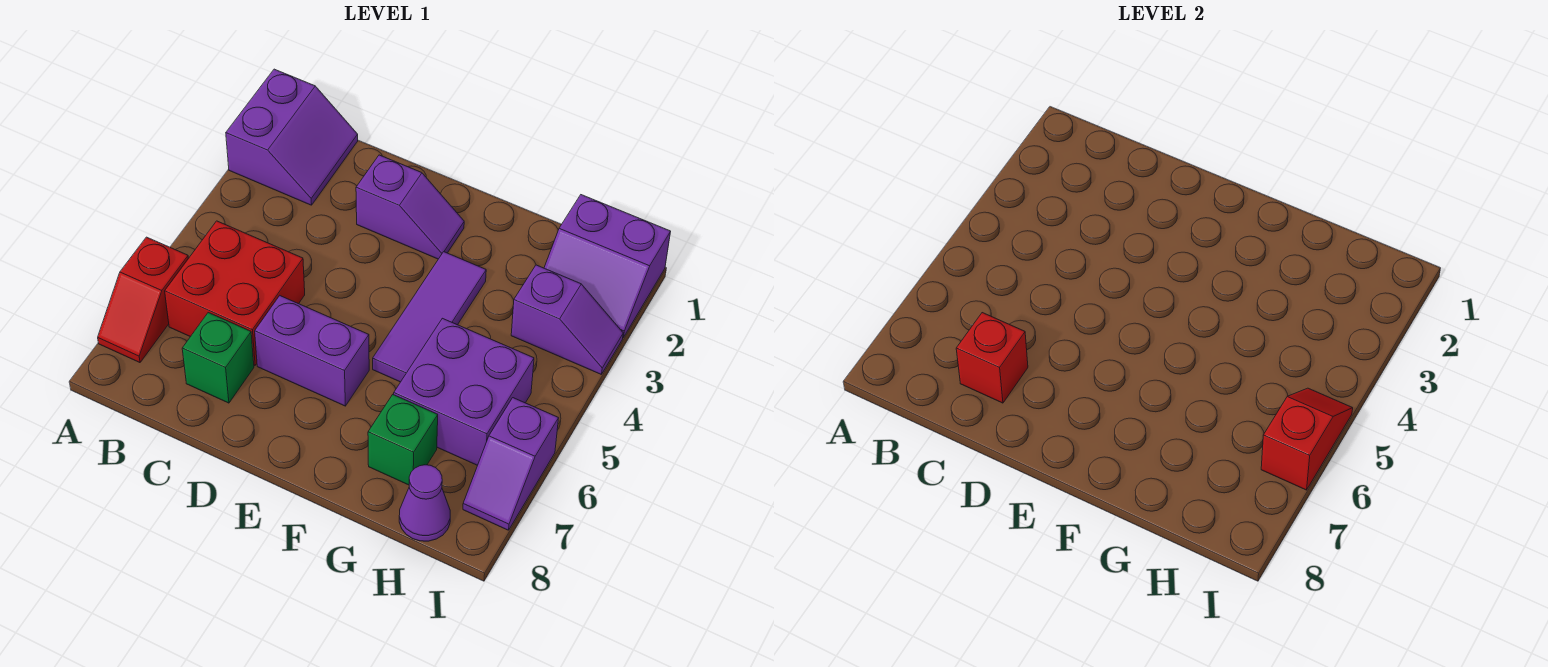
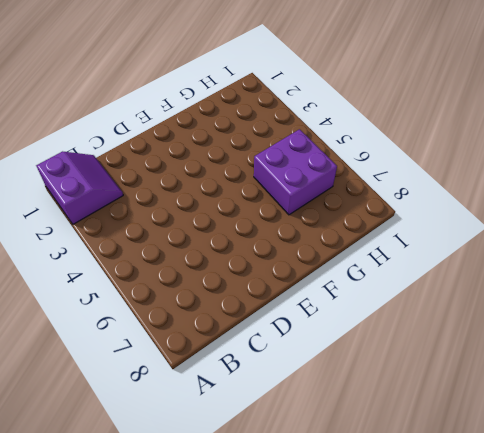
none -> red slope A6:A7 level 1 top 6
none -> red brick B5:C6 level 1
none -> green brick C7 level 1

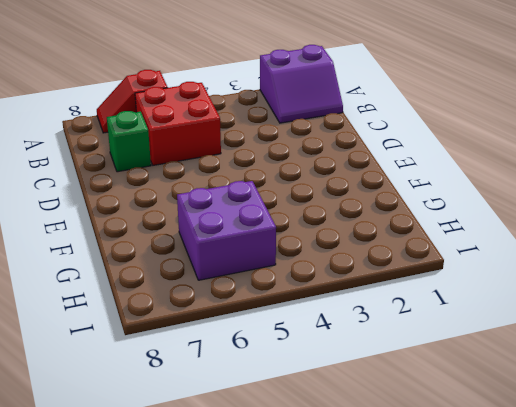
none -> purple slope D2:E2 level 1 top D
none -> purple brick D6:E6 level 1
none -> purple tile F3:F5 level 1

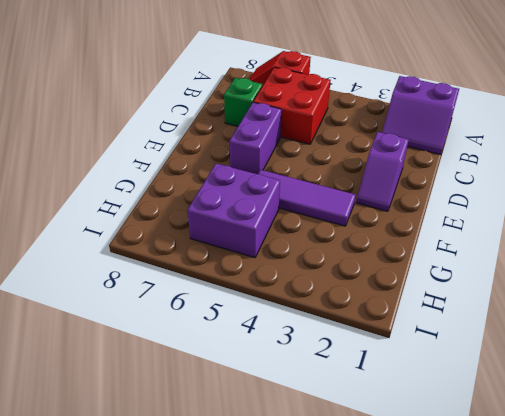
none -> green brick G7 level 1
none -> purple slope H1:I2 level 1 top 1
none -> purple slope H3:I3 level 1 top H

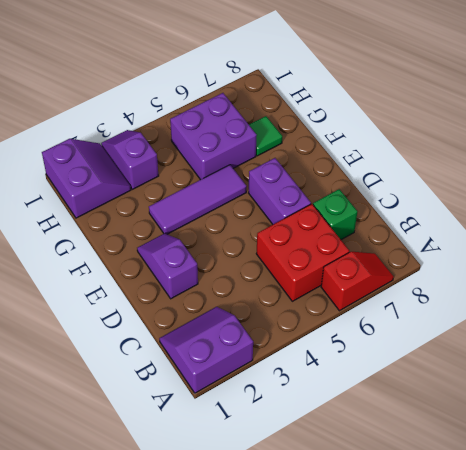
green tile G7 level 1 -> green brick G7 level 1
none -> purple cone H8 level 1
none -> purple slope I6:I7 level 1 top 6
none -> red brick C7 level 2

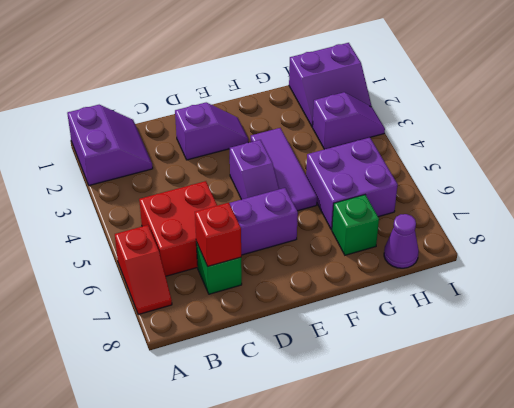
purple slope E4:E5 level 1 top 4 -> purple slope I6:I7 level 1 top 6
none -> red slope I5:I6 level 2 top 6

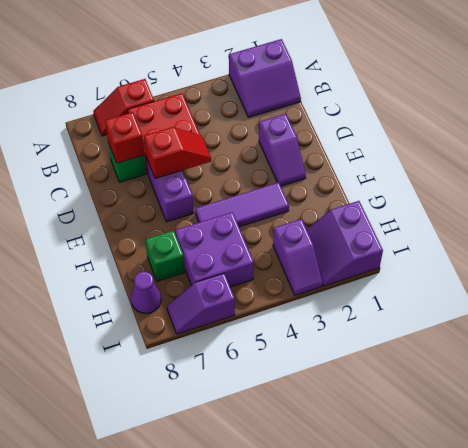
red slope D5:D6 level 2 top 6 -> red slope I5:I6 level 2 top 6

